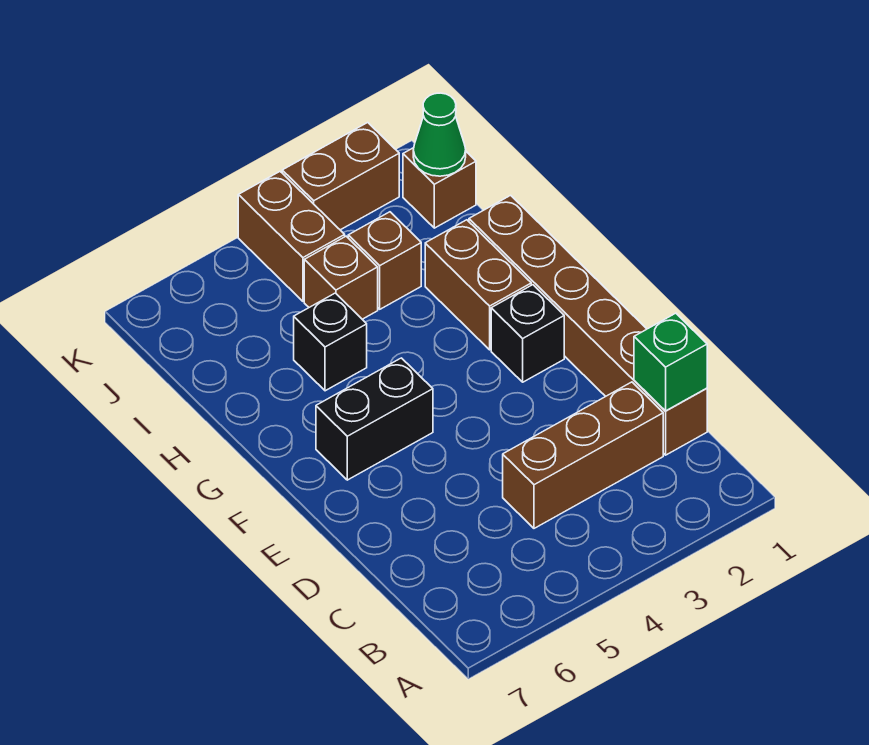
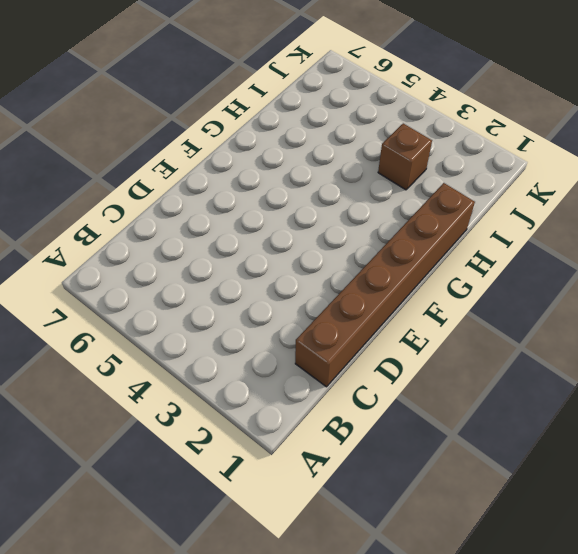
none -> brown brick C2:C4 level 1
none -> black brick F2 level 1
none -> black brick F5:F6 level 1

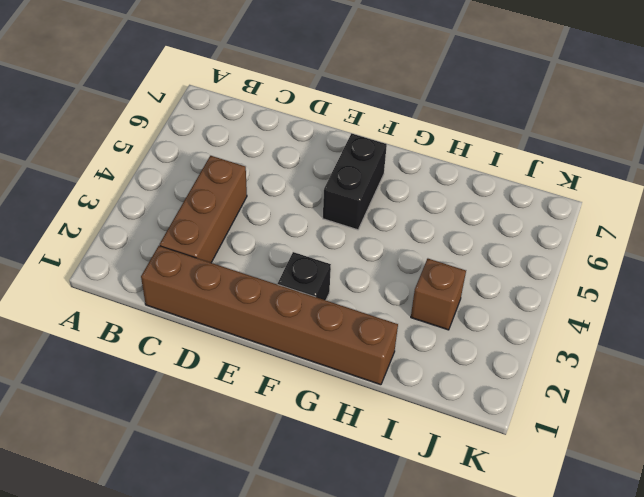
none -> brown brick G2:H2 level 1
none -> black brick H5 level 1
none -> brown brick I4 level 1

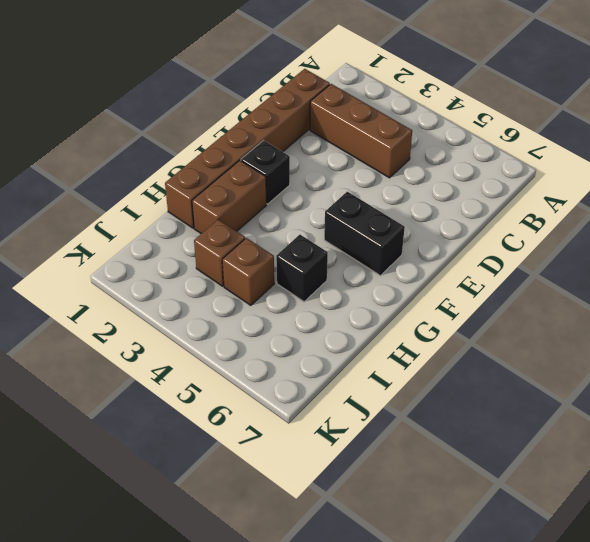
none -> brown brick J1 level 1
none -> brown brick J4:K4 level 1
none -> brown brick K2:K3 level 1

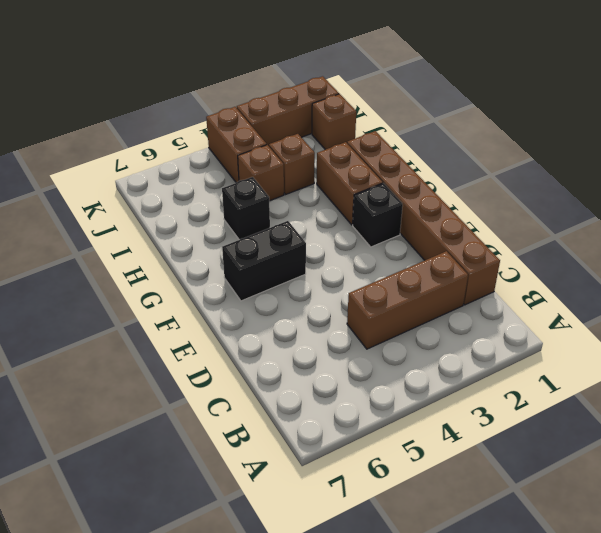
brown brick K1:K3 level 1 -> brown brick K2:K3 level 1
none -> green brick C1 level 2
none -> green cone J1 level 2

